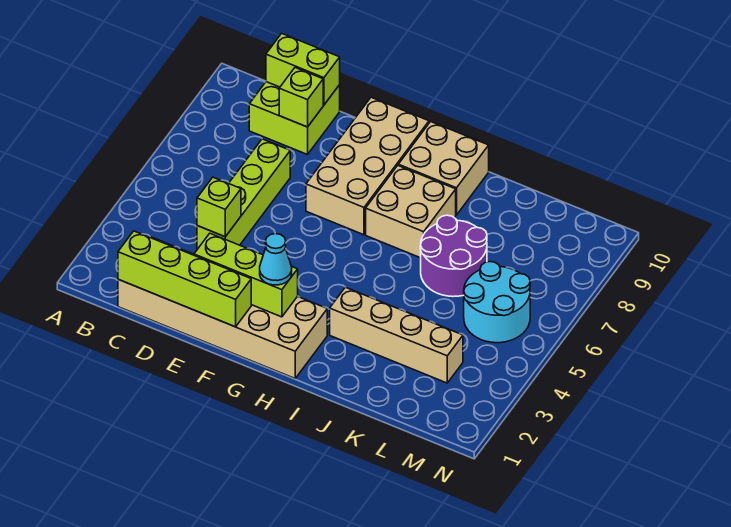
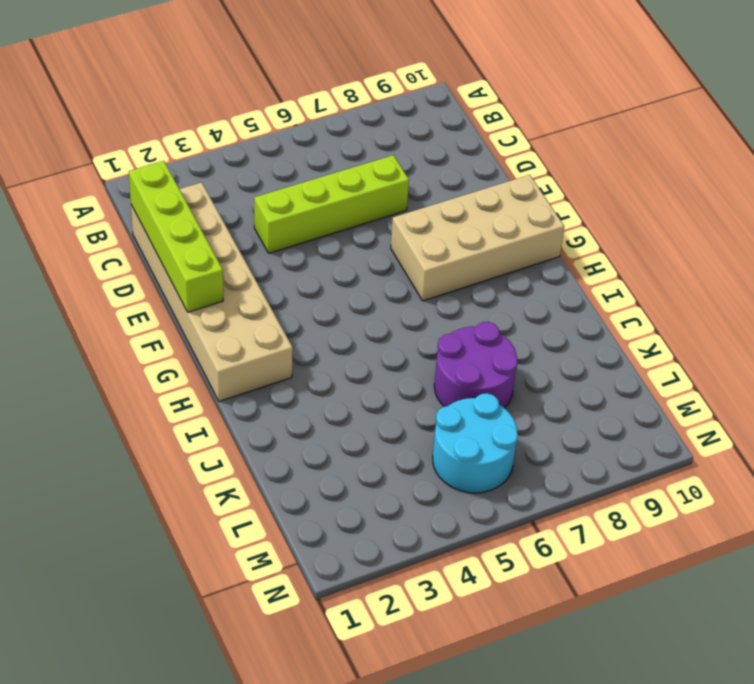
none -> lime brick C9:D10 level 1
none -> tan brick H7:I8 level 1
none -> tan brick H9:I10 level 1

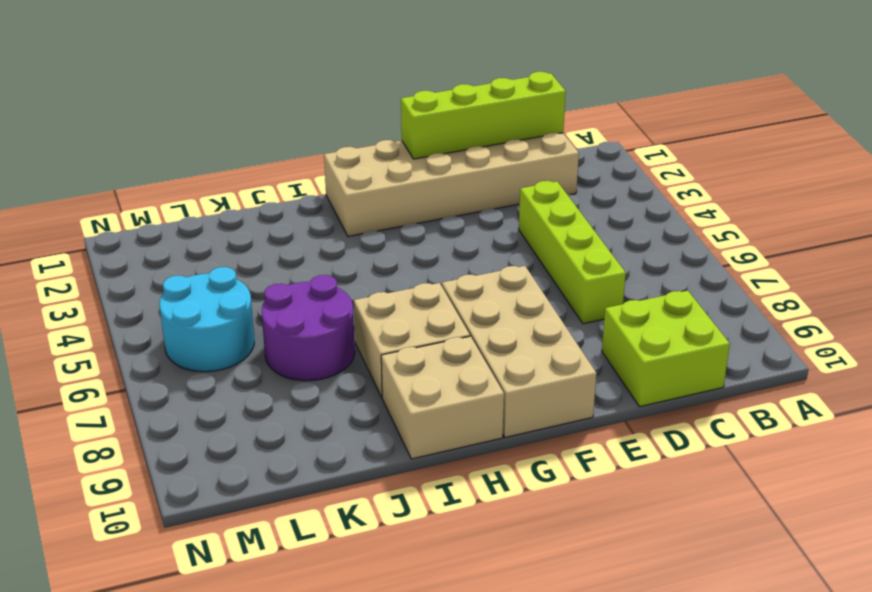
none -> tan brick I3:L3 level 1
none -> lime brick C10:D10 level 2
none -> lime brick D4 level 2

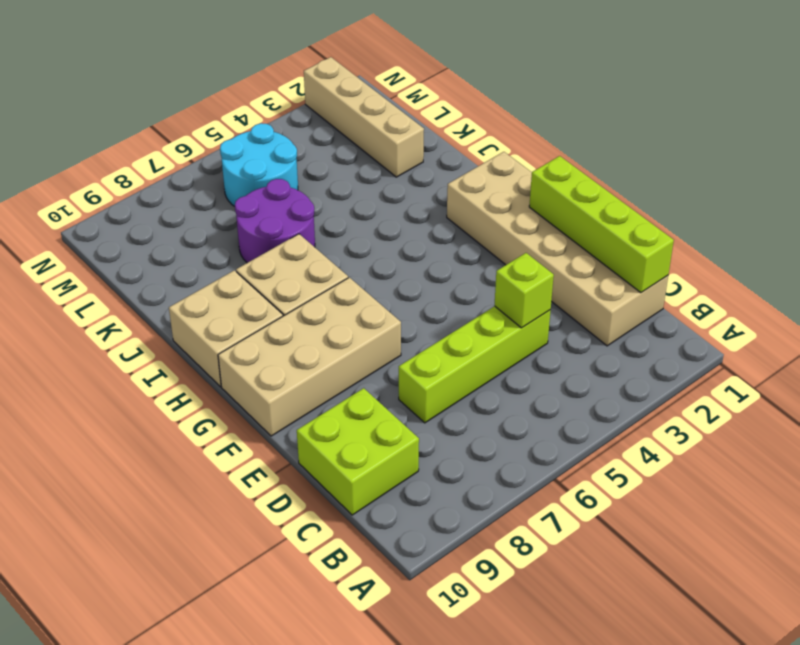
tan brick K2:N2 level 1 -> tan brick I3:L3 level 1
none -> lime brick C10:D10 level 2
none -> lime brick D9 level 2
none -> lime brick E2:G2 level 2

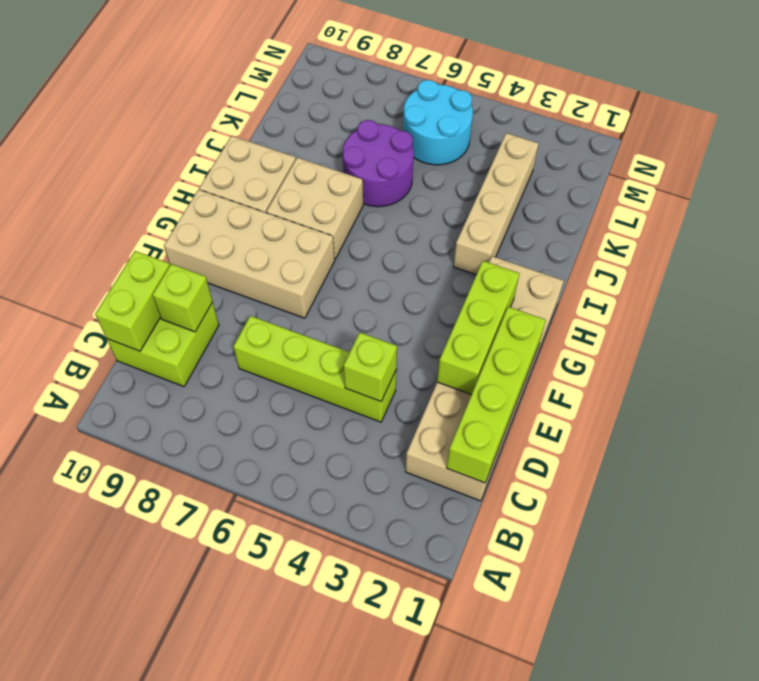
none -> cyan cone G2 level 3

